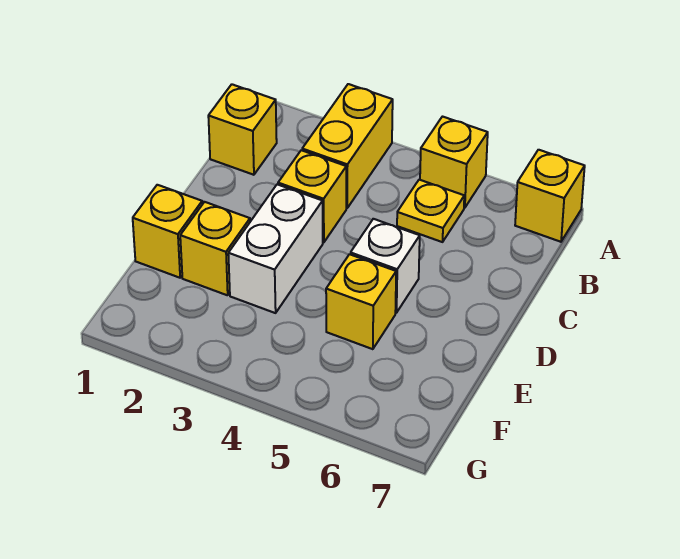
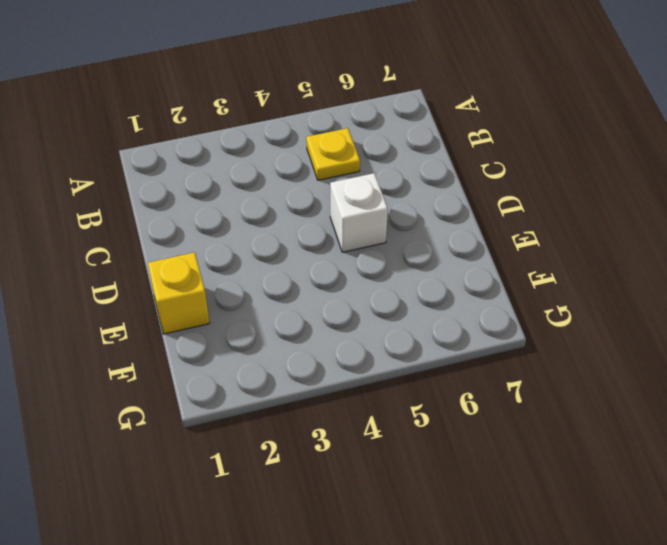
none -> yellow brick A3:B3 level 1
none -> yellow brick A5 level 1

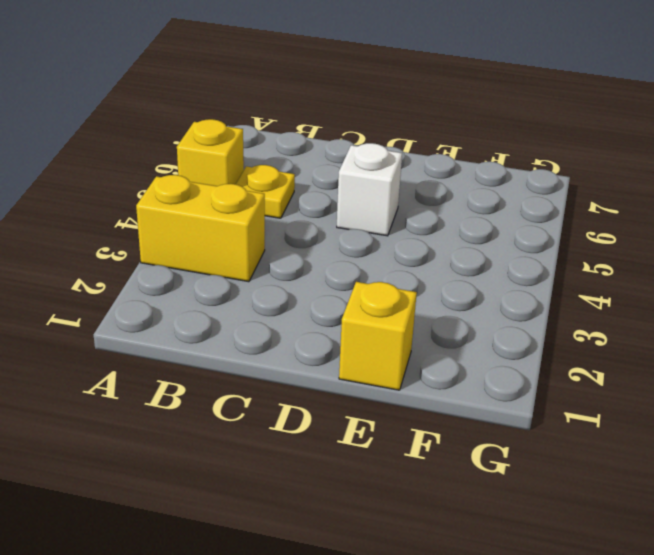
none -> yellow brick A7 level 1
none -> yellow brick B1 level 1

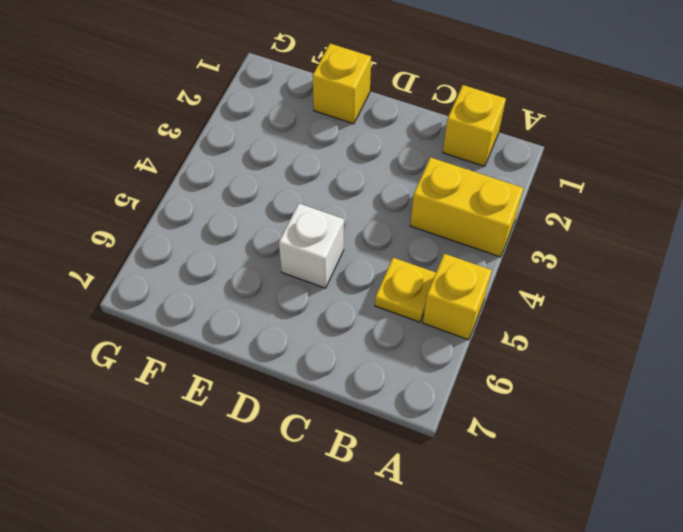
none -> yellow brick A7 level 1
none -> yellow brick C3 level 1

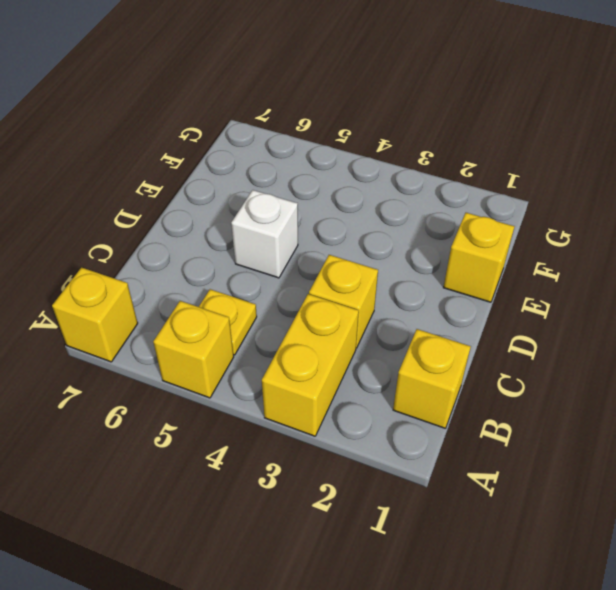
none -> white brick D3:E3 level 1
none -> yellow brick E2 level 1

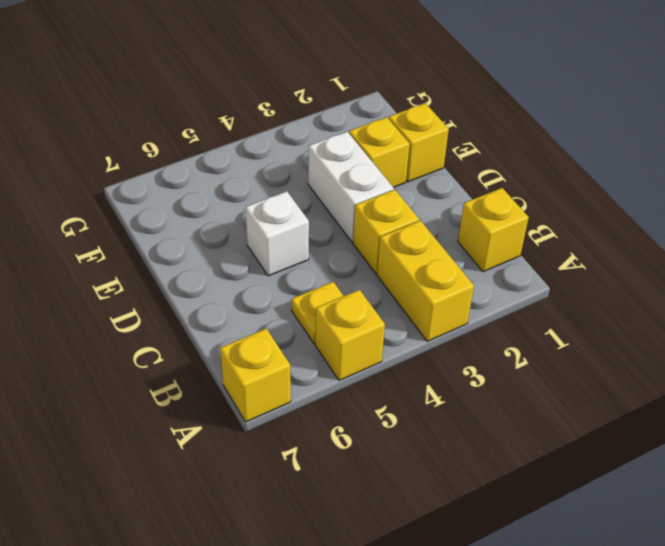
none -> yellow brick E5 level 1

